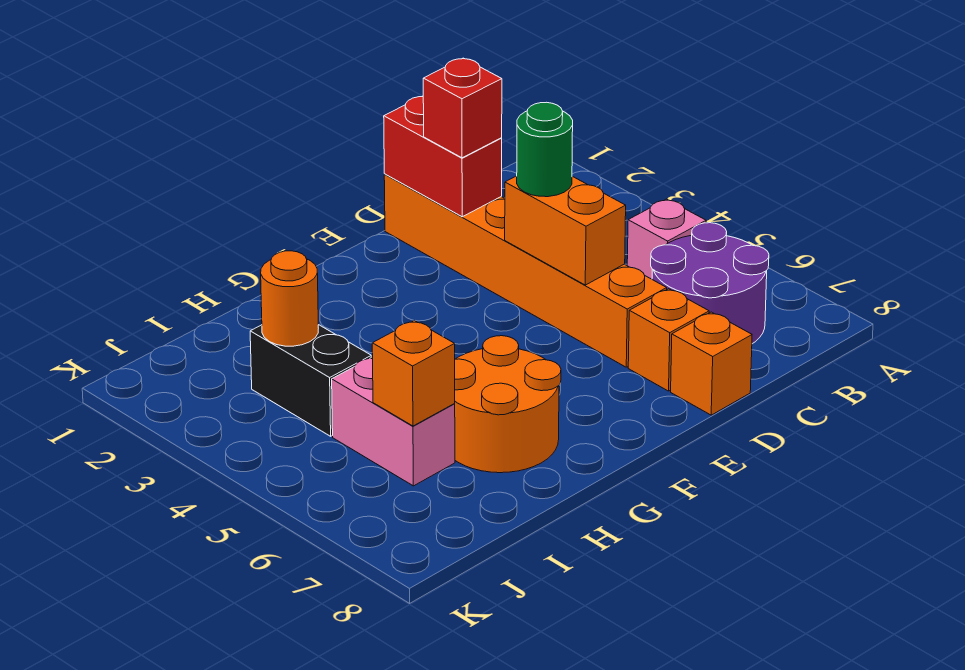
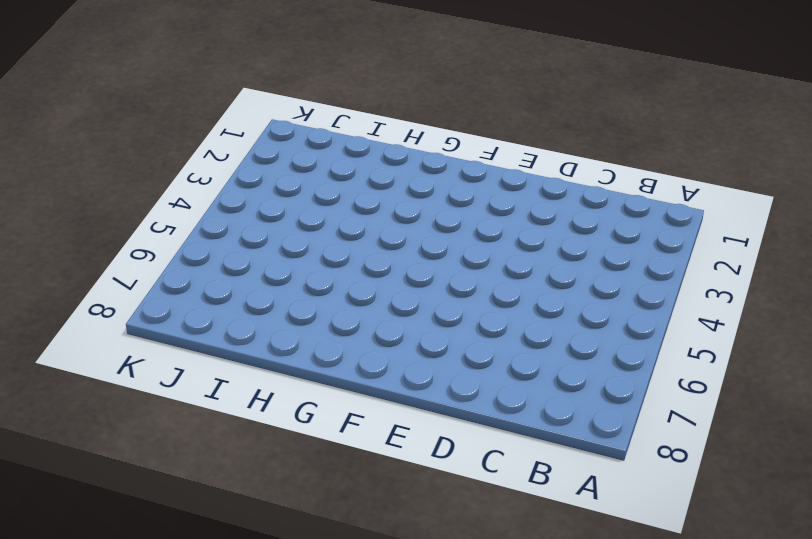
none -> pink brick B5 level 1
none -> purple round brick B6:C7 level 1
none -> orange brick D1:D6 level 1

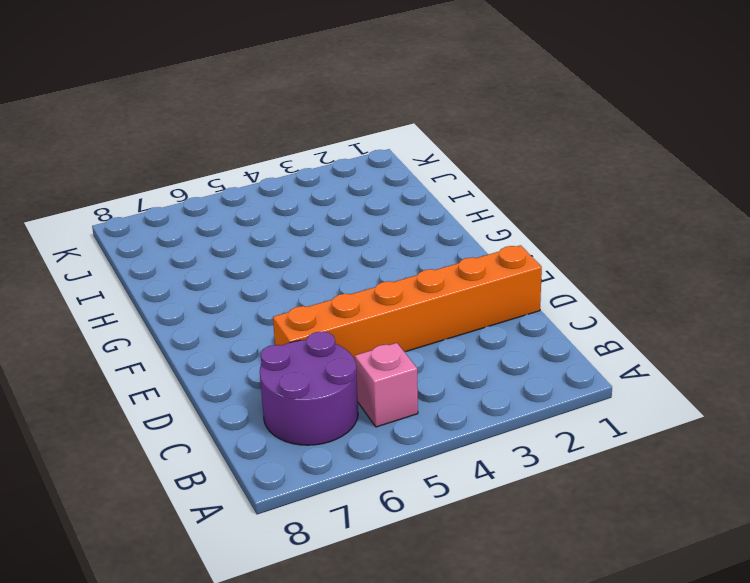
none -> orange brick D7 level 1
none -> orange brick D8 level 1
none -> orange round brick G6:H7 level 1

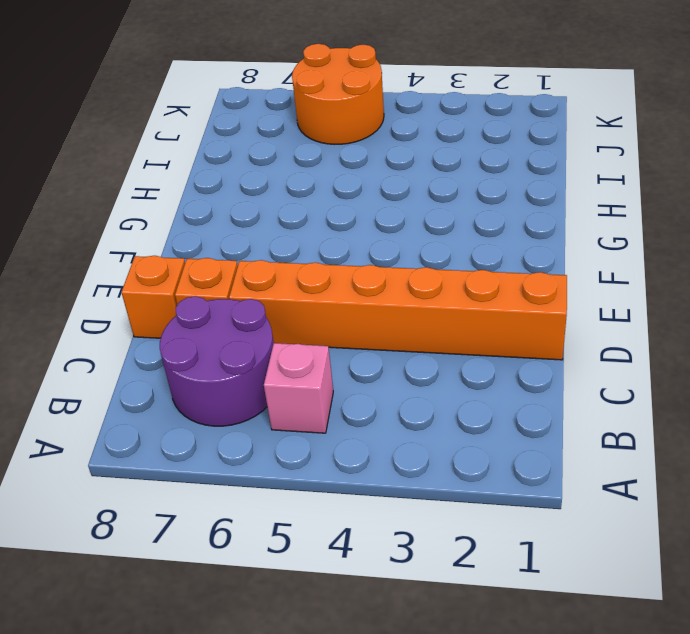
orange round brick J5:K6 level 1 -> orange round brick G6:H7 level 1
none -> black brick I3:I4 level 1
none -> pink brick I5:I6 level 1
none -> red brick D1:D2 level 2

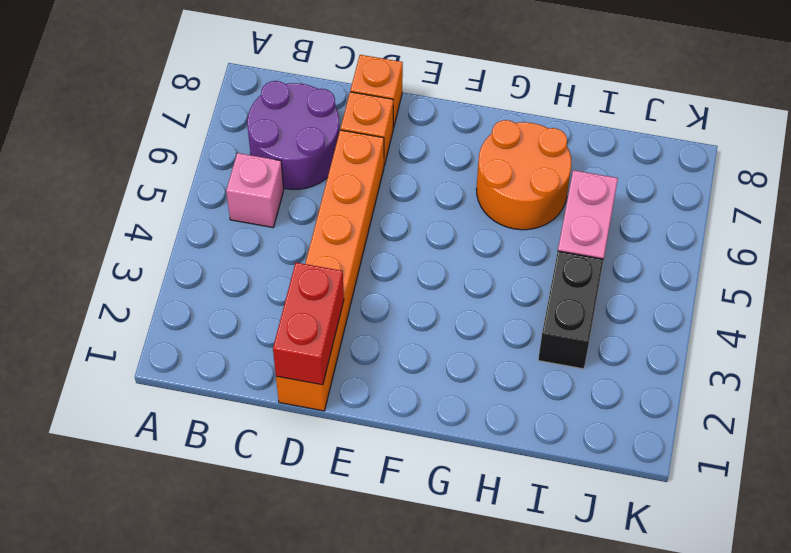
none -> orange brick D4:D5 level 2
none -> orange round brick I3 level 2
none -> orange brick I6 level 2

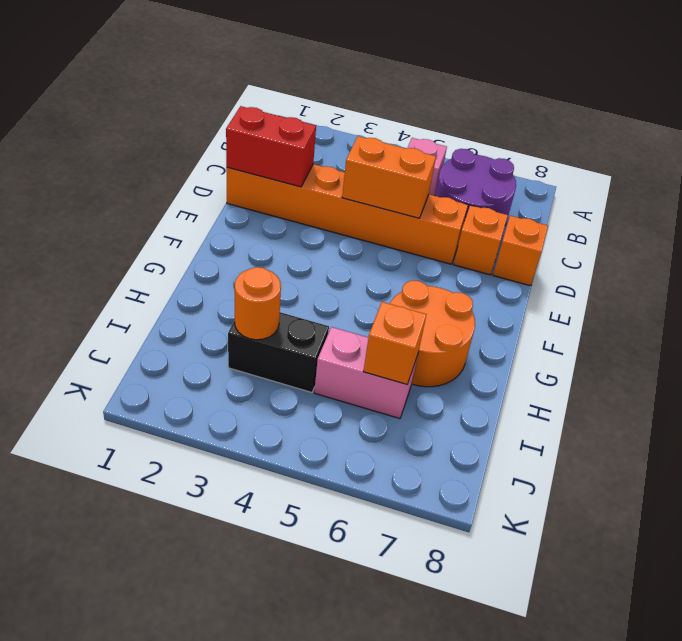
none -> red brick D2 level 3
none -> green round brick D4 level 3

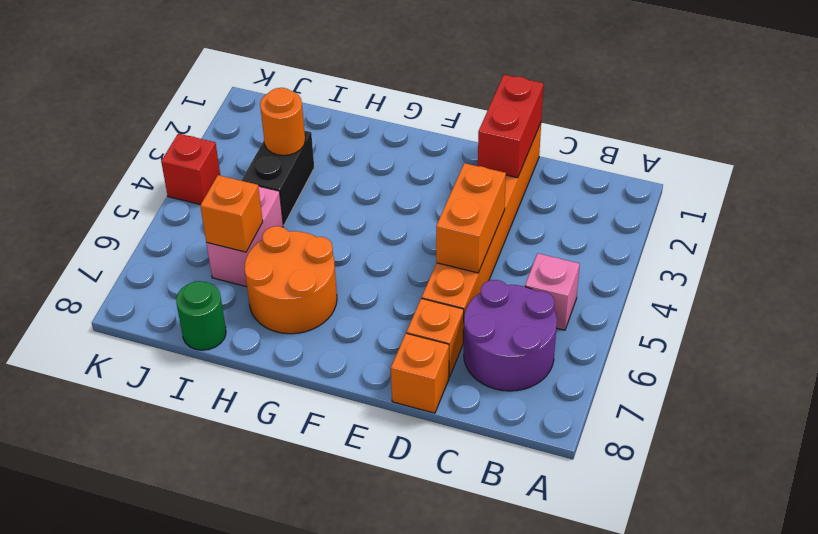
green round brick I8 level 1 -> green round brick D4 level 3
red brick K4 level 1 -> red brick D2 level 3

